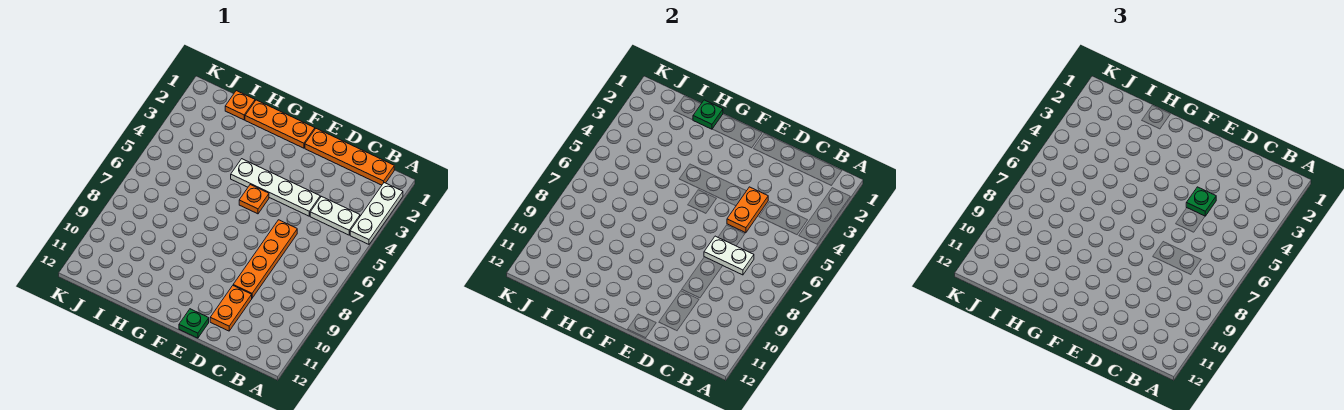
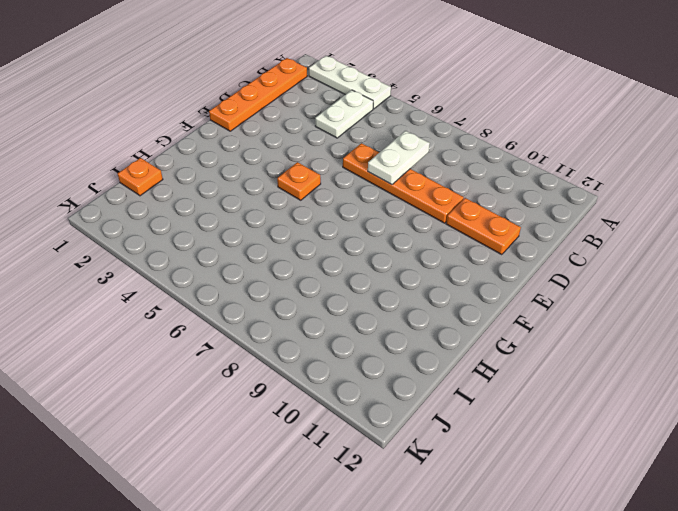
none -> white plate D4:G4 level 1
none -> green plate E12 level 1
none -> orange plate F1:H1 level 1

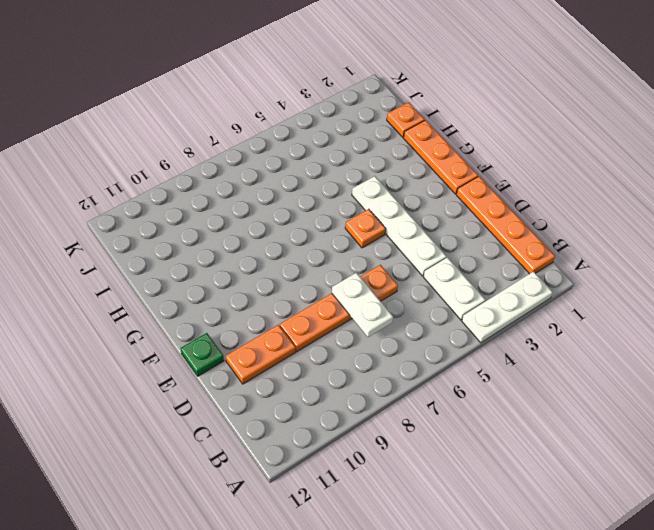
none -> orange plate D4:D5 level 2
none -> green plate H1 level 2
none -> green plate D4 level 3

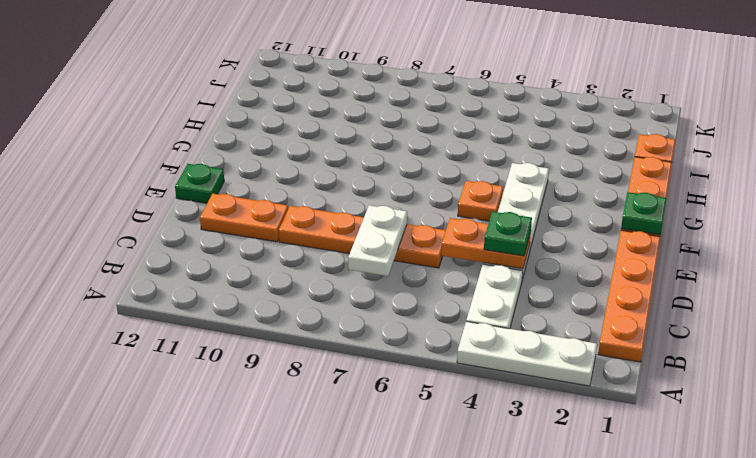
green plate F1 level 2 -> green plate H1 level 2

